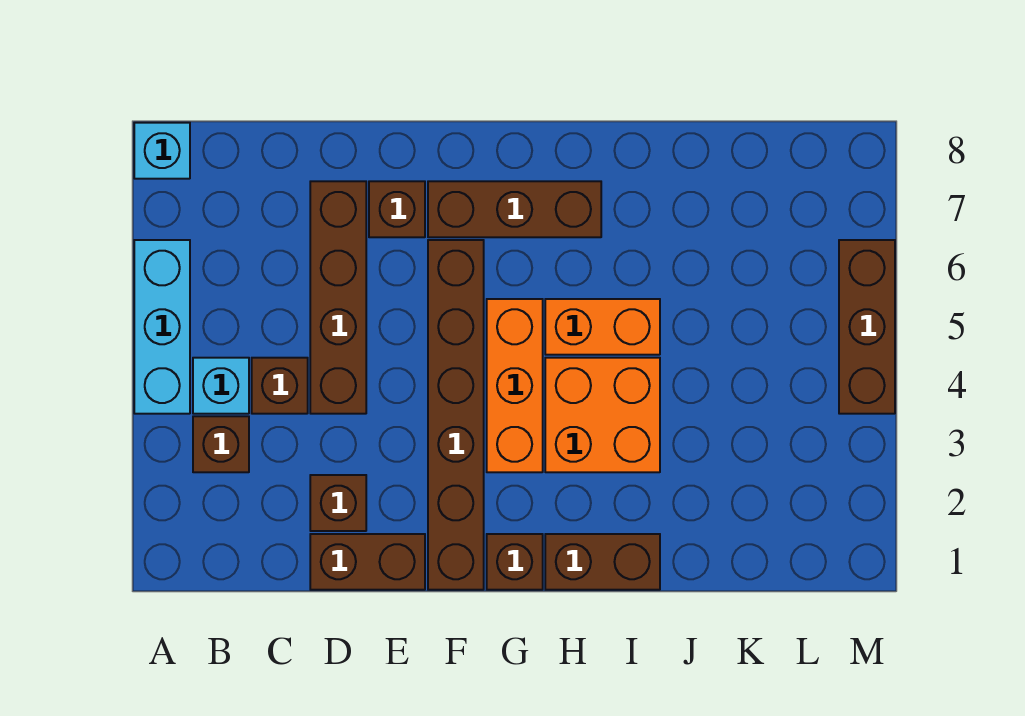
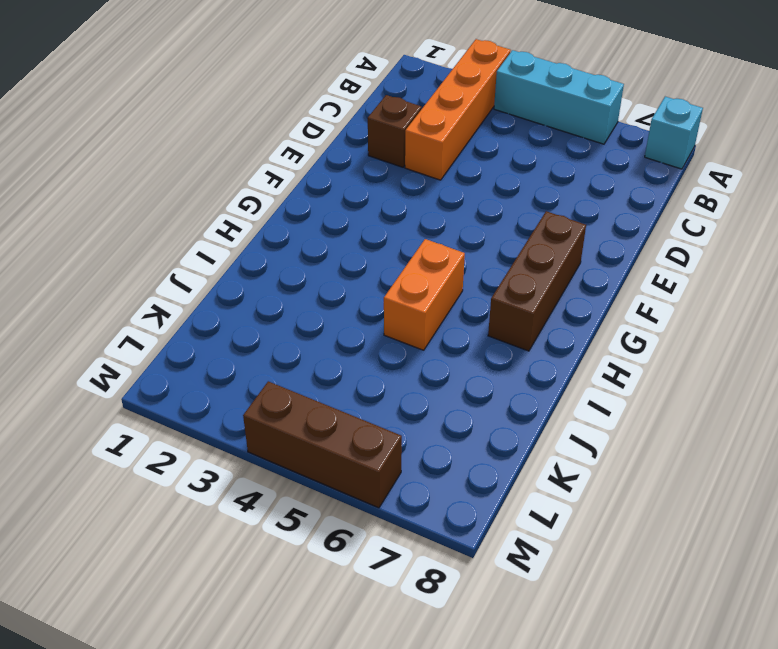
orange brick A3:D3 level 1 -> brown brick B3 level 1
none -> cyan brick B4 level 1
none -> brown brick C4 level 1
none -> brown brick D1:E1 level 1

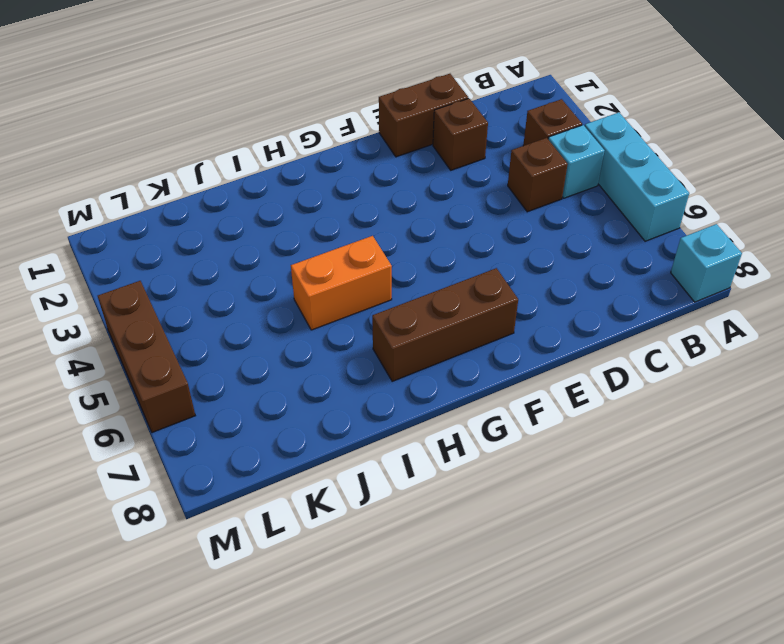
none -> brown brick D4:D7 level 1
none -> brown brick E7 level 1
none -> brown brick F1:F6 level 1

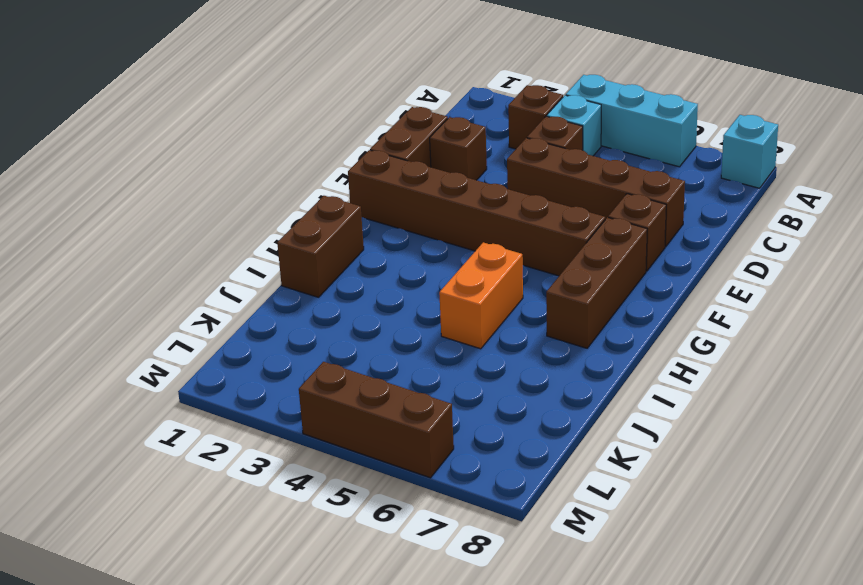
none -> brown brick G1 level 1
none -> orange brick G3:G5 level 1
none -> orange brick H3:I4 level 1

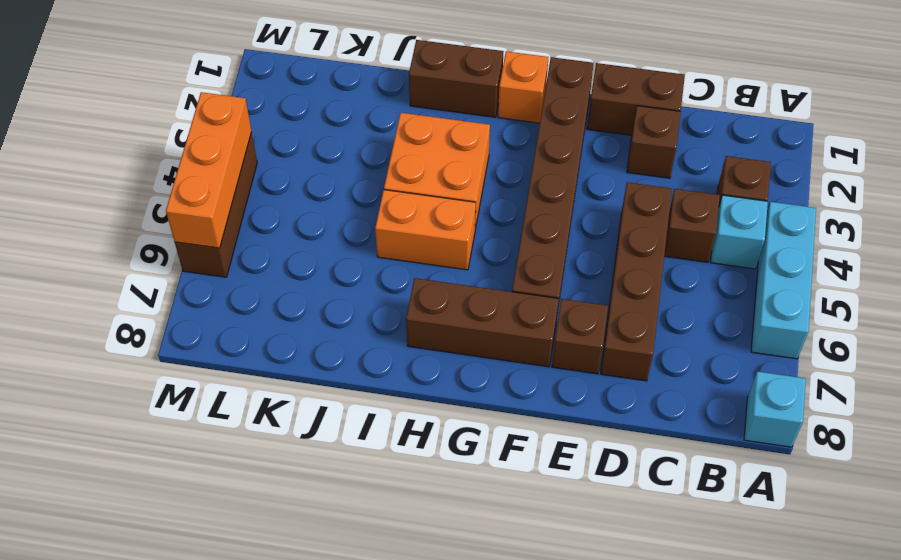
orange brick G1 level 1 -> brown brick G1 level 1
orange brick M4:M6 level 2 -> orange brick G3:G5 level 1

